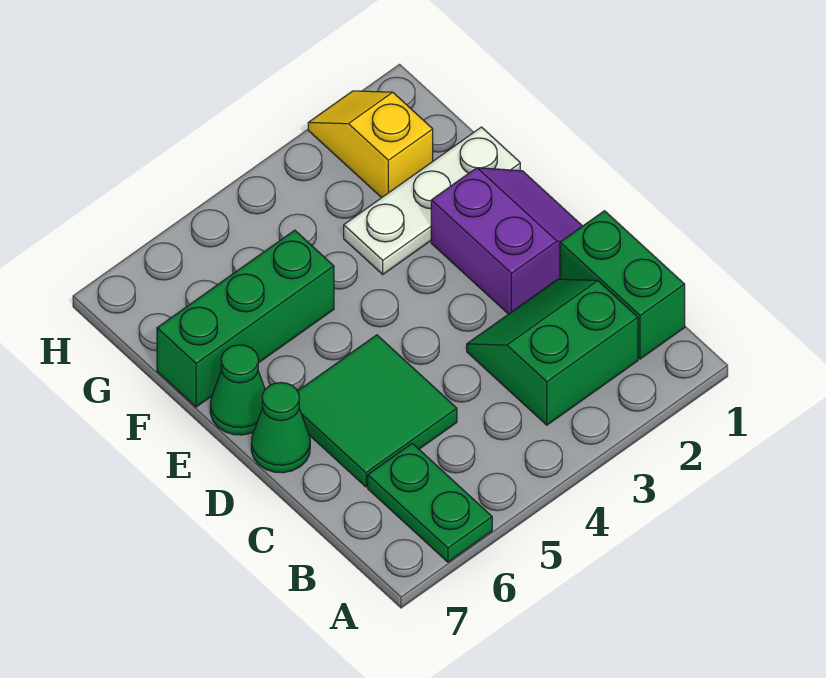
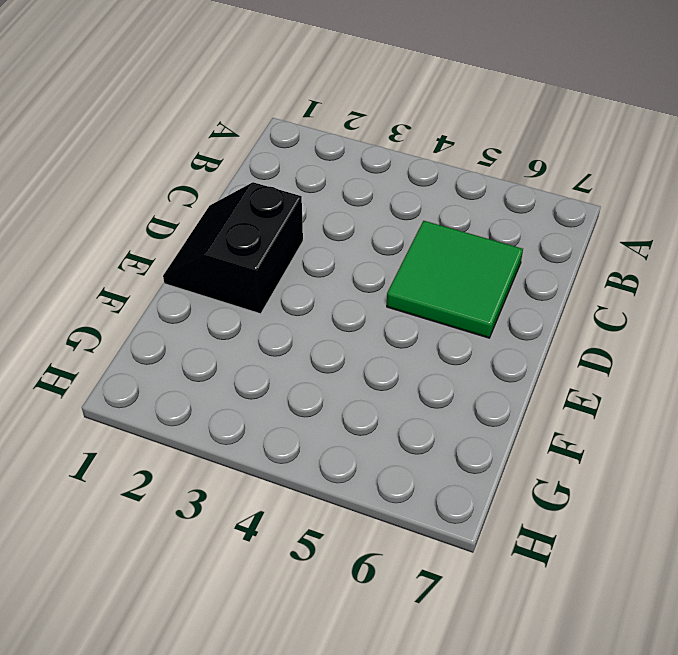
black slope D1:E2 level 1 top 2 -> purple slope D1:E2 level 1 top 2
none -> green plate A6:B6 level 1
none -> green brick B1:C1 level 1

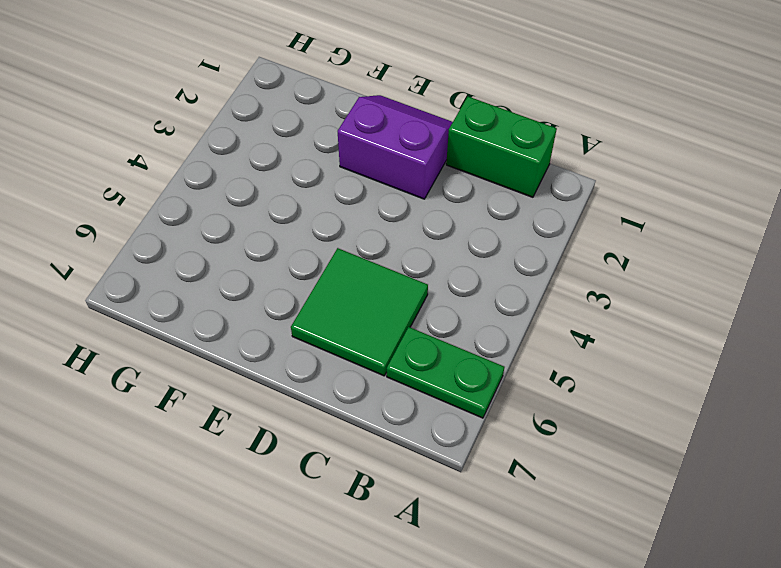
none -> green slope B2:C3 level 1 top B
none -> green cone D7 level 1

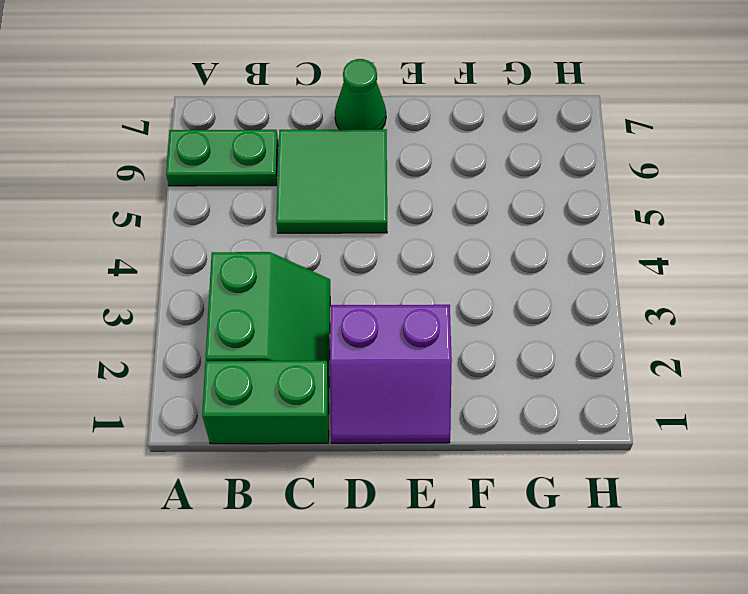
none -> green cone E7 level 1
none -> white plate F1:F3 level 1

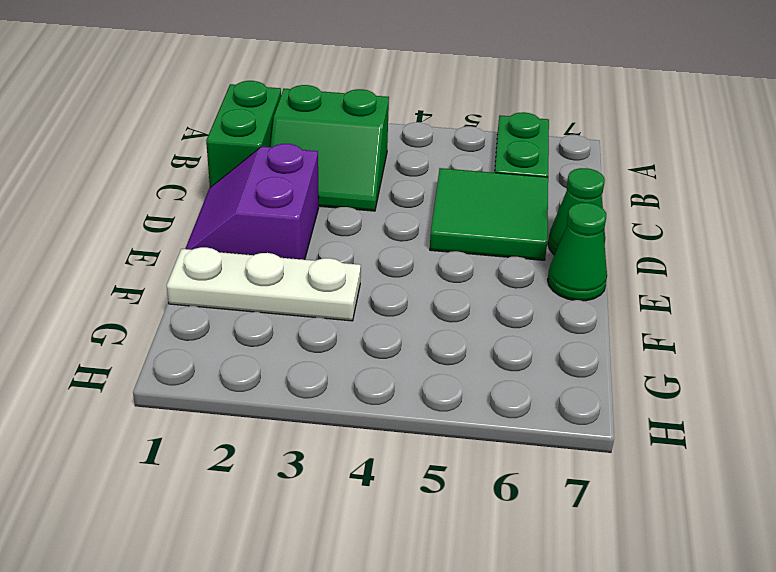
none -> green brick F5:F7 level 1
none -> yellow slope G2:H2 level 1 top G

